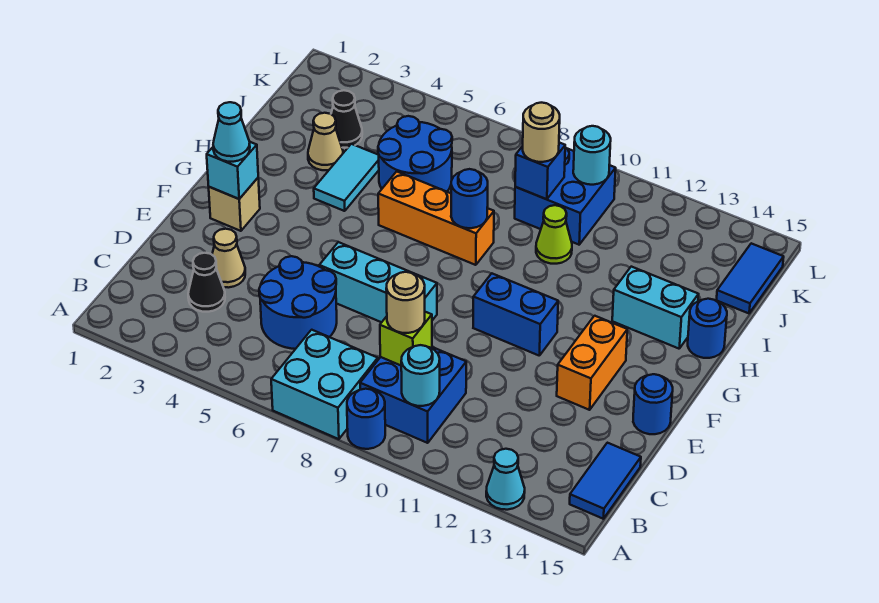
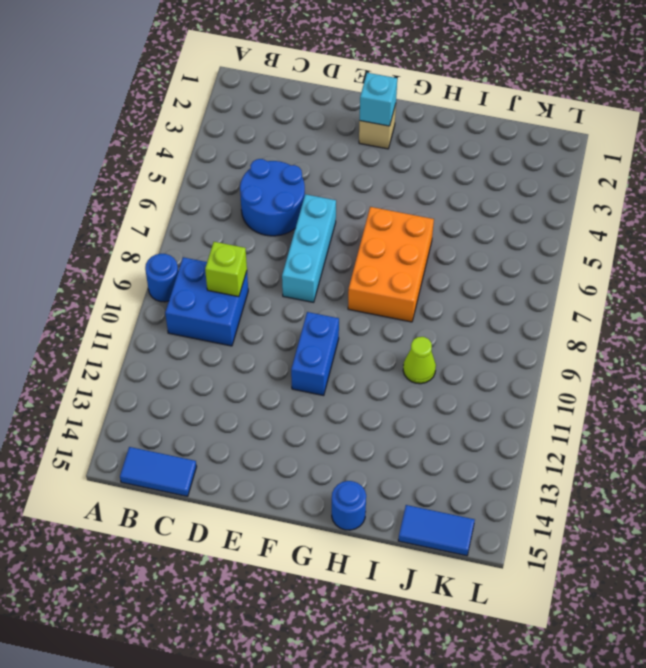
orange brick G6:H8 level 1 -> orange brick H6:H8 level 1
none -> cyan brick A7:B8 level 1
none -> cyan cone A13 level 1
none -> black cone C3 level 1
none -> tan cone D3 level 1

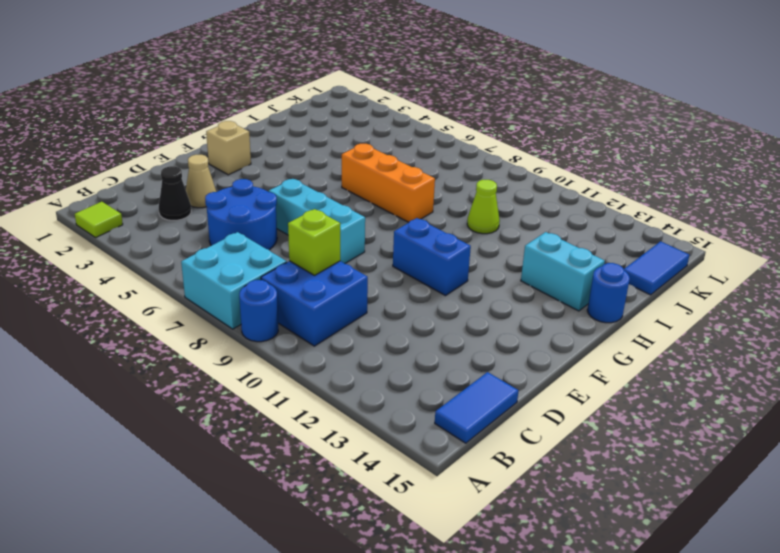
lime tile A2 level 1 -> none
none -> cyan cone A13 level 1
none -> orange brick E13:F13 level 1
none -> blue round brick E15 level 1
none -> cyan tile H4:I4 level 1

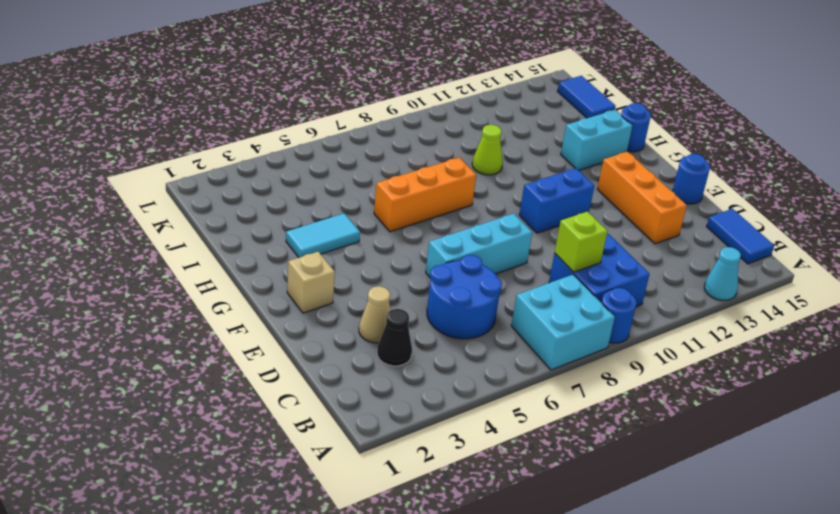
orange brick D13:F13 level 1 -> orange brick E13:F13 level 1
cyan tile H3:H4 level 1 -> cyan tile H4:I4 level 1
none -> tan cone I3 level 1
none -> blue round brick I5:J6 level 1
none -> black cone J3 level 1
none -> blue brick J9:K10 level 1

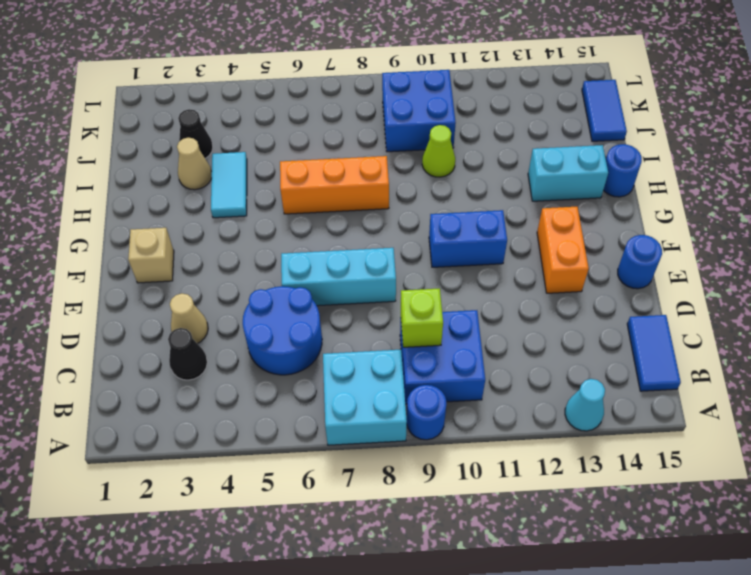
none -> blue round brick I5:J6 level 1
none -> cyan round brick B10 level 2
none -> cyan brick F2 level 2
none -> blue round brick H8 level 2

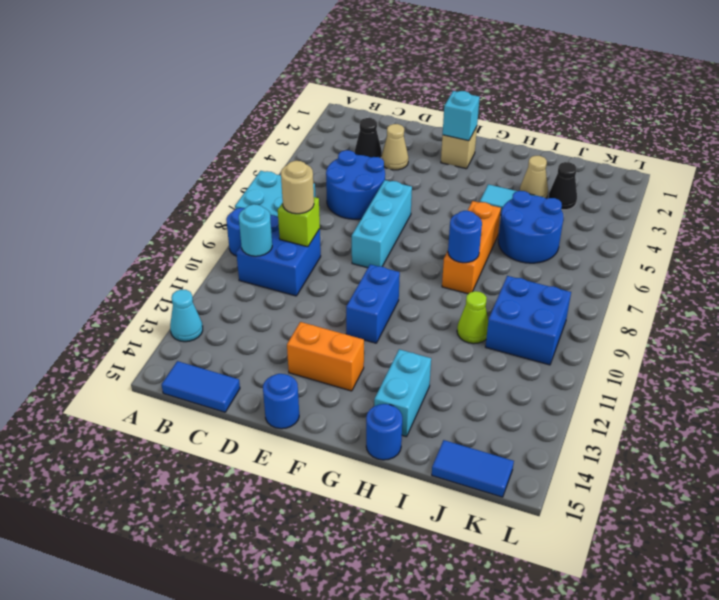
none -> blue brick J9 level 2
none -> cyan round brick K10 level 2
none -> cyan cone F2 level 3
none -> tan round brick J9 level 3

